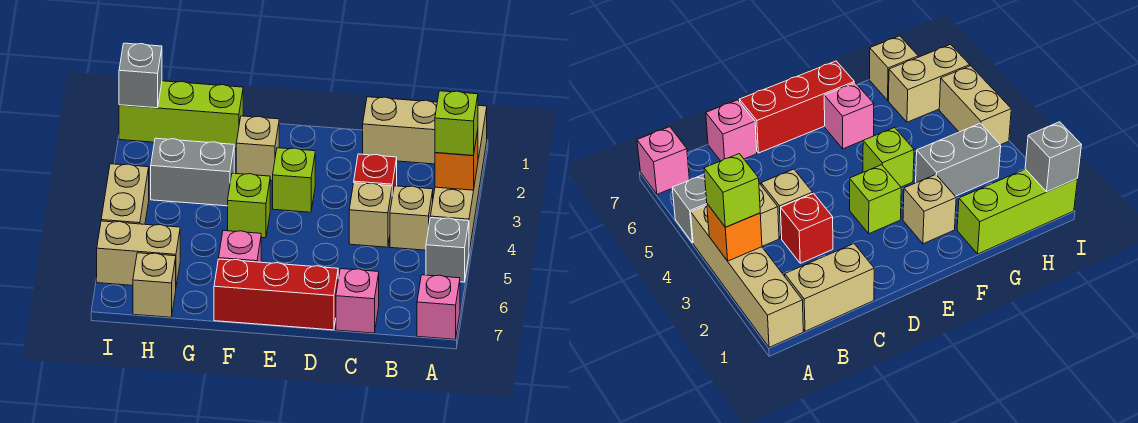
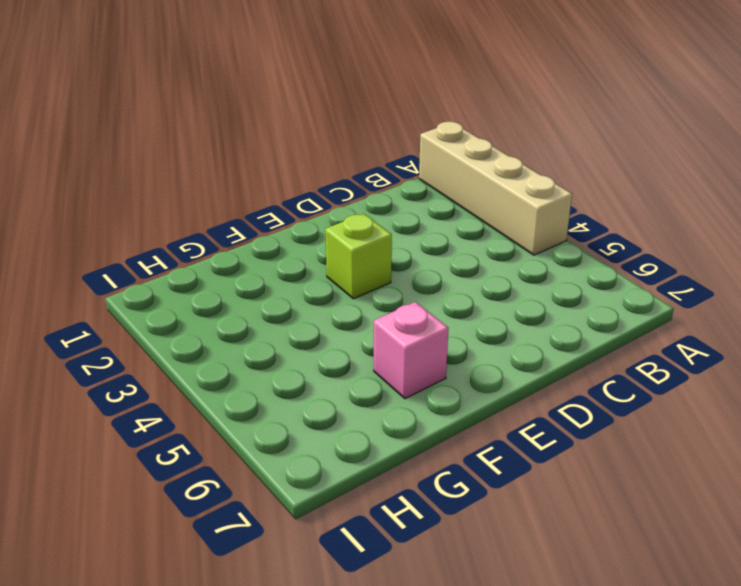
none -> grey brick A5 level 1
none -> pink brick A7 level 1
none -> tan brick B1:C1 level 1

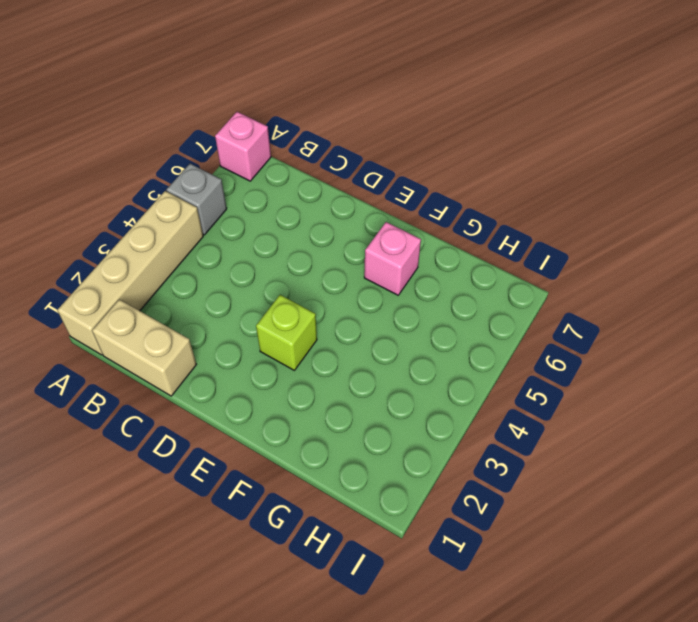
none -> tan brick B4 level 1
none -> red brick C3 level 1
none -> tan brick C4 level 1

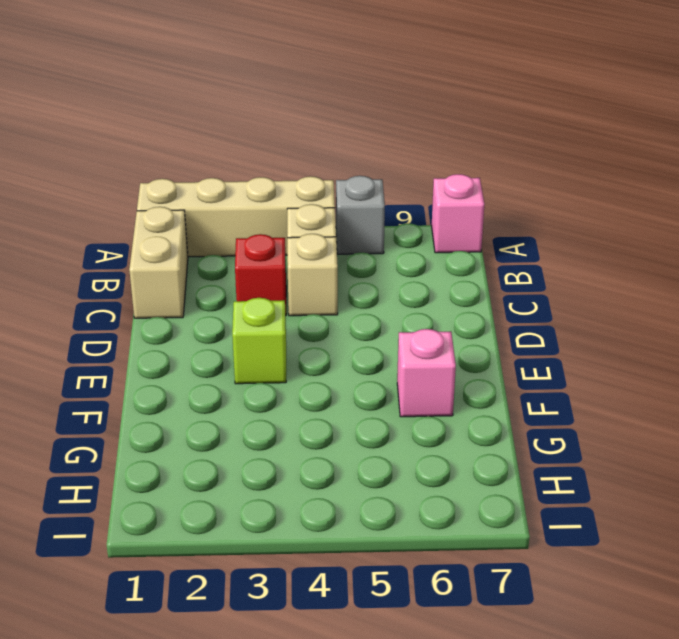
none -> pink brick C7 level 1
none -> red brick D7:F7 level 1
none -> tan brick F2 level 1

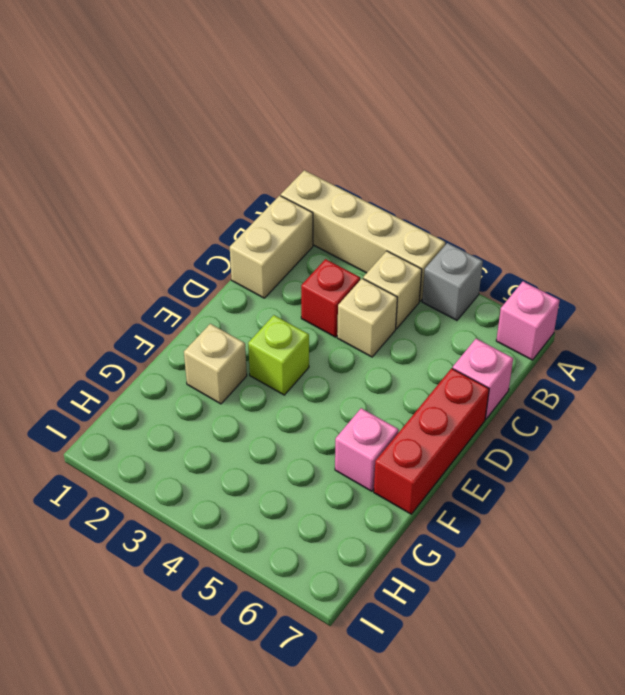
none -> lime brick F4 level 1
none -> lime brick G1:I1 level 1
none -> grey brick G3:H3 level 1

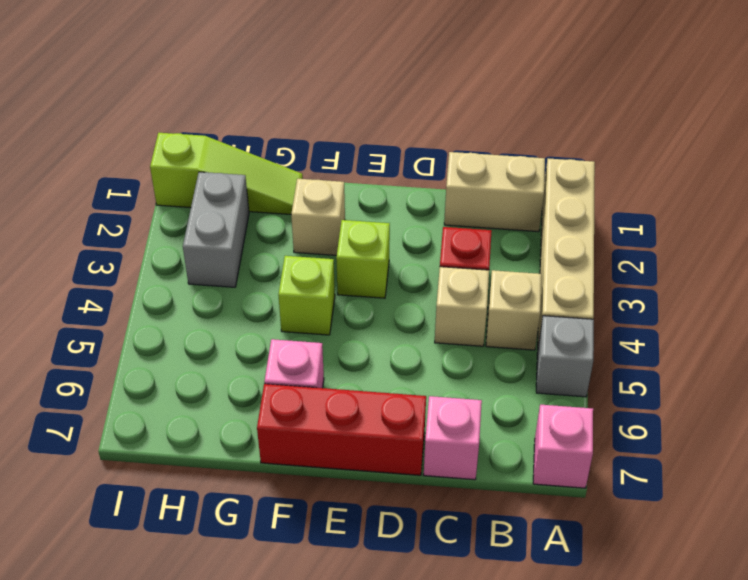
lime slope G1:I1 level 1 top I -> lime brick G1:I1 level 1
grey brick H2:H3 level 1 -> grey brick G3:H3 level 1
none -> tan brick H6:I6 level 1
none -> tan brick H7 level 1
none -> tan brick I4:I5 level 1

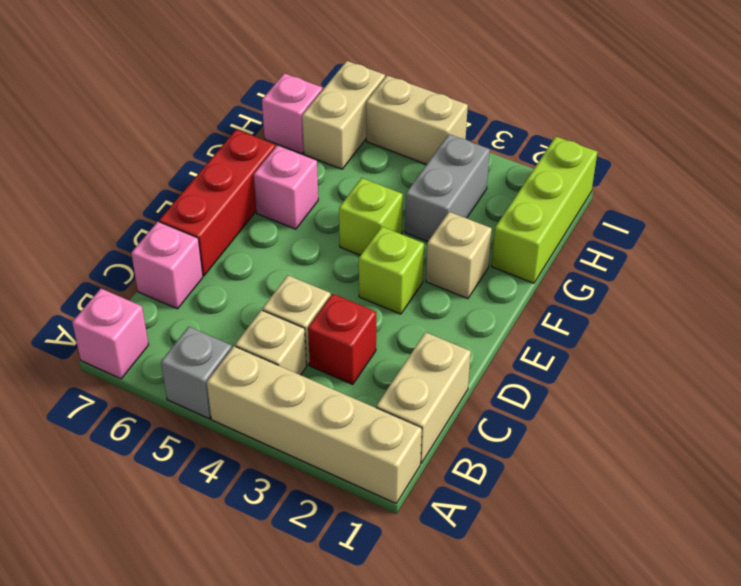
pink brick H7 level 1 -> tan brick H7 level 1
none -> orange brick A3 level 2
none -> grey brick I1 level 2
none -> lime brick A3 level 3

